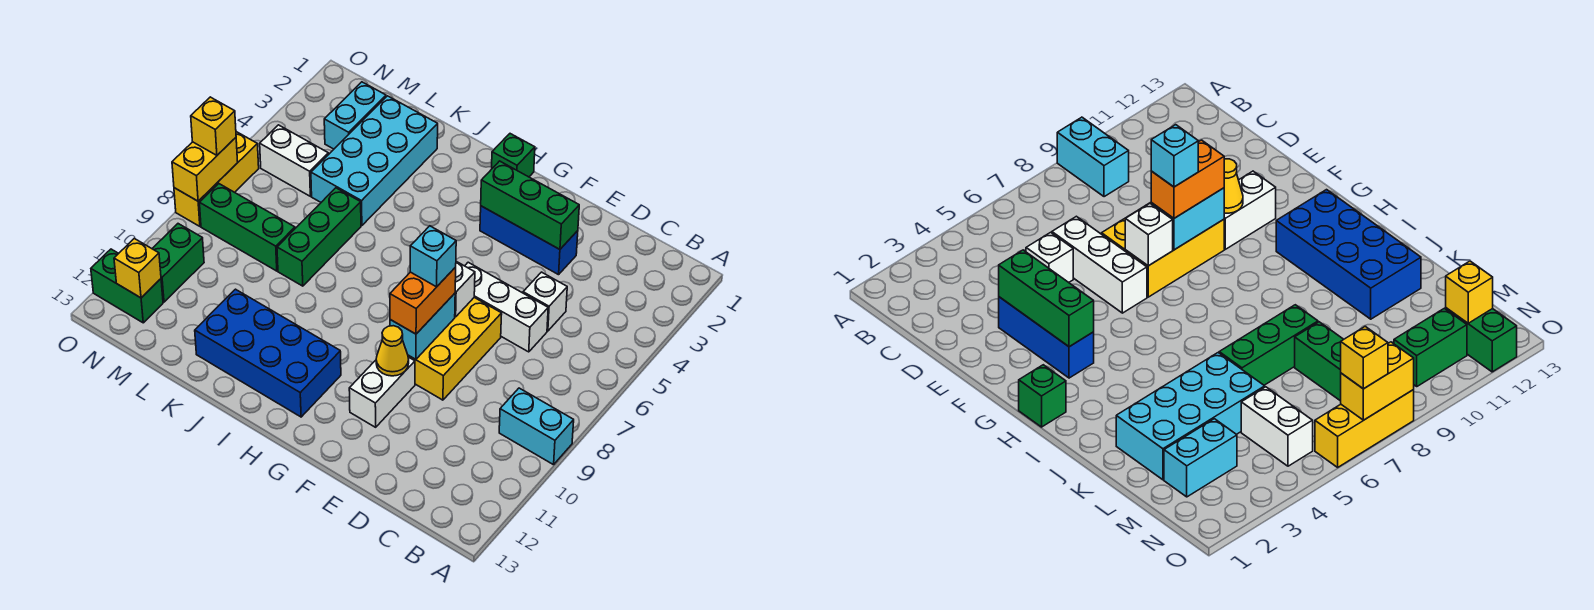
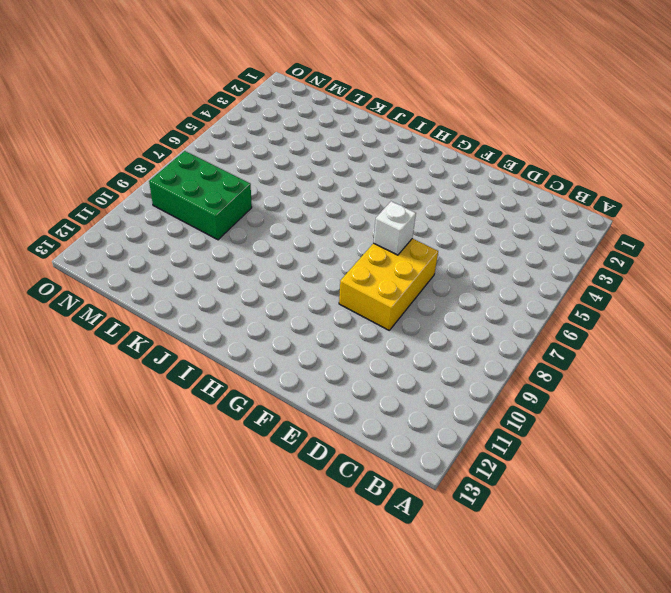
green brick L8:N9 level 1 -> green brick L8:N8 level 1
none -> cyan brick A9:B9 level 1
none -> white brick D5 level 1
none -> white brick D6:F6 level 1

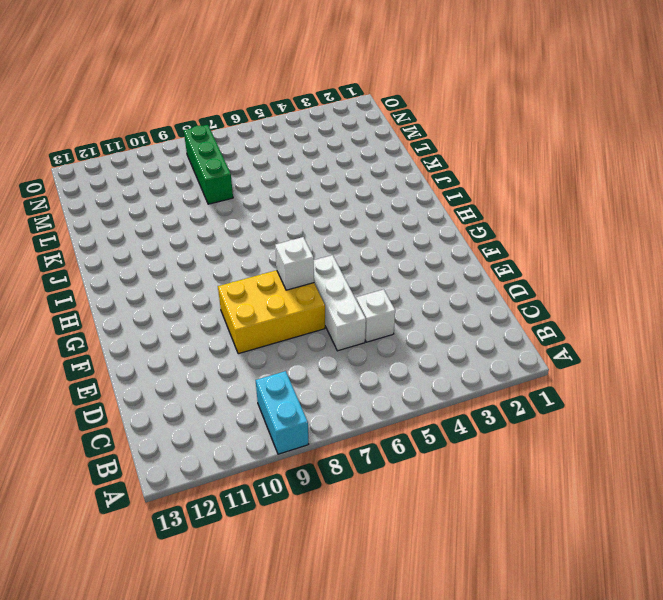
none -> blue brick E3:G3 level 1
none -> white brick F10:F11 level 1
none -> green brick H1 level 1

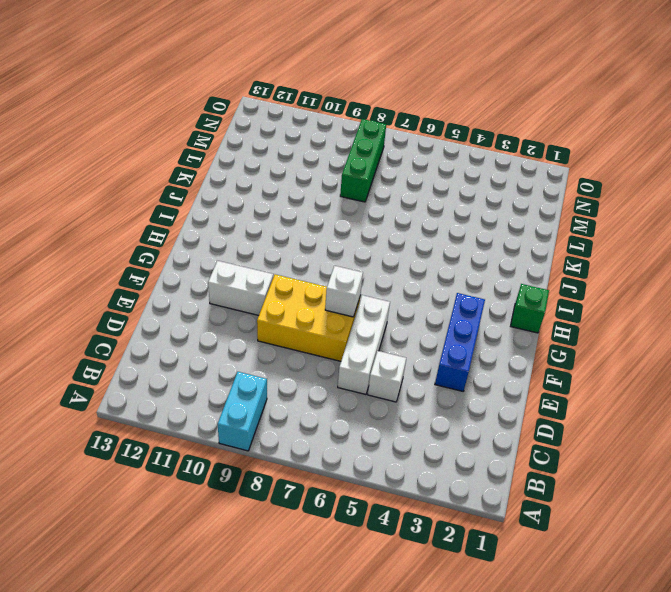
none -> blue brick H11:K12 level 1
none -> cyan brick K2:L5 level 1
none -> green brick K6:K8 level 1

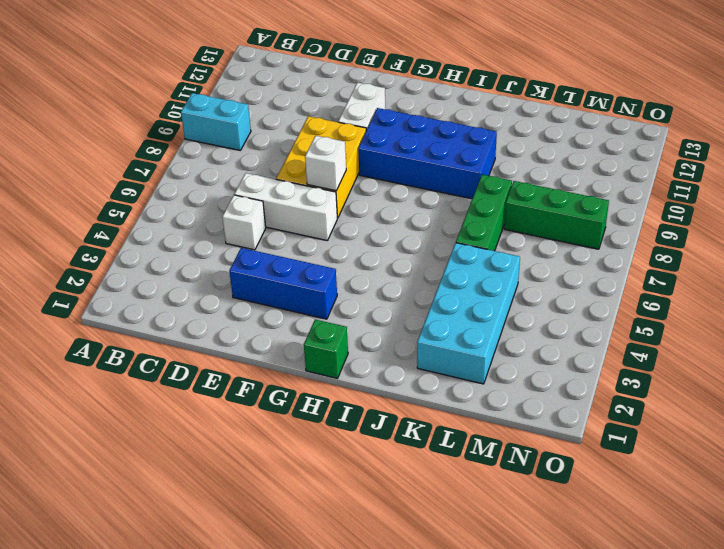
blue brick G9:J10 level 1 -> blue brick H11:K12 level 1
none -> cyan brick M2:M3 level 1
none -> white brick M5:N5 level 1
none -> green brick N10:N11 level 1

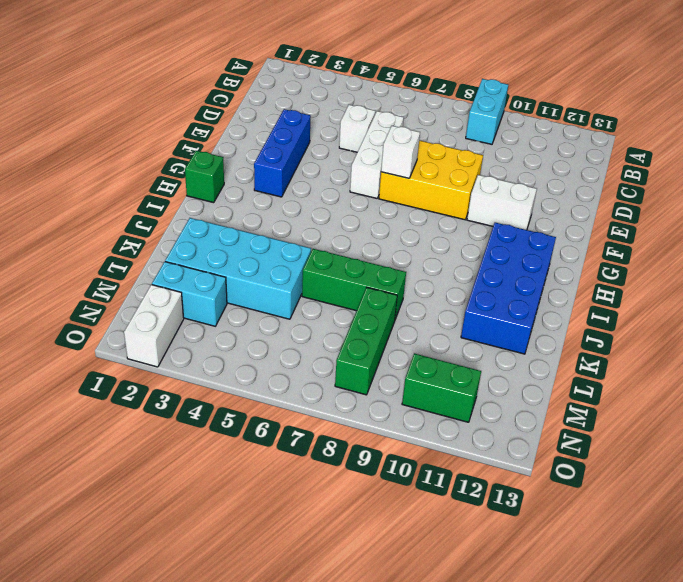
white brick N2:O2 level 1 -> white brick M5:N5 level 1
none -> green brick N12:O12 level 1
none -> yellow brick O6:O8 level 1
none -> green brick E3:G3 level 2

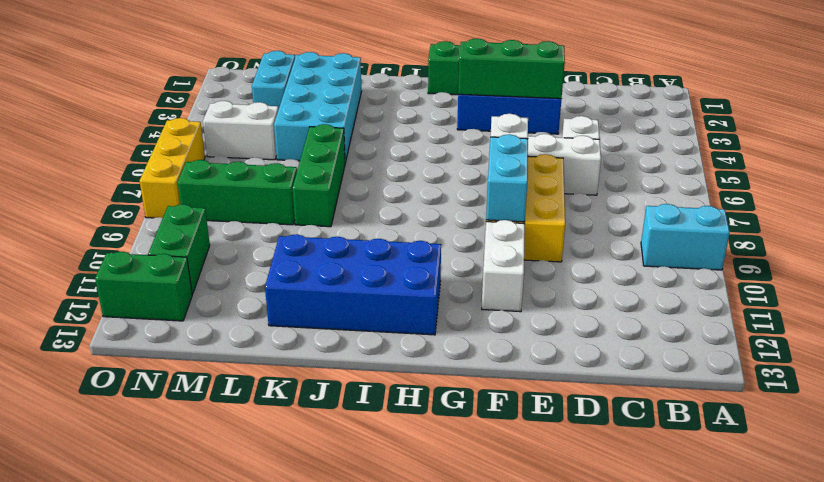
none -> yellow cone F10 level 2
none -> yellow brick N12 level 2
none -> yellow brick O7:O8 level 2

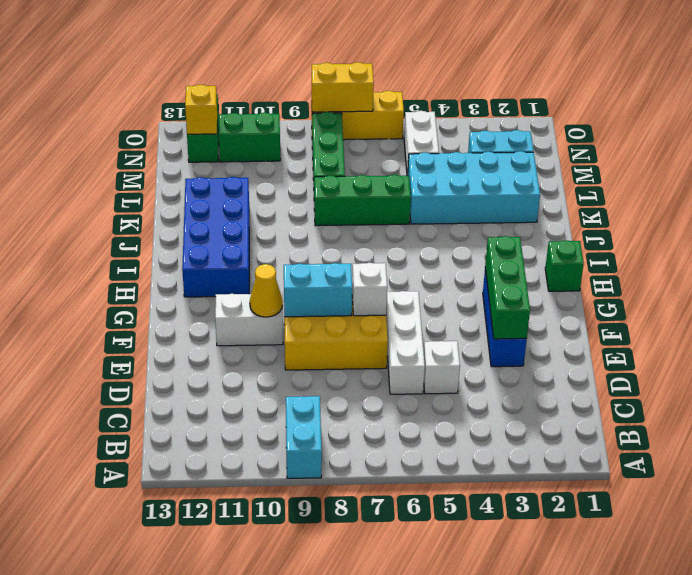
none -> orange brick F8:F9 level 3
none -> yellow brick O7 level 3
none -> cyan brick F8 level 4

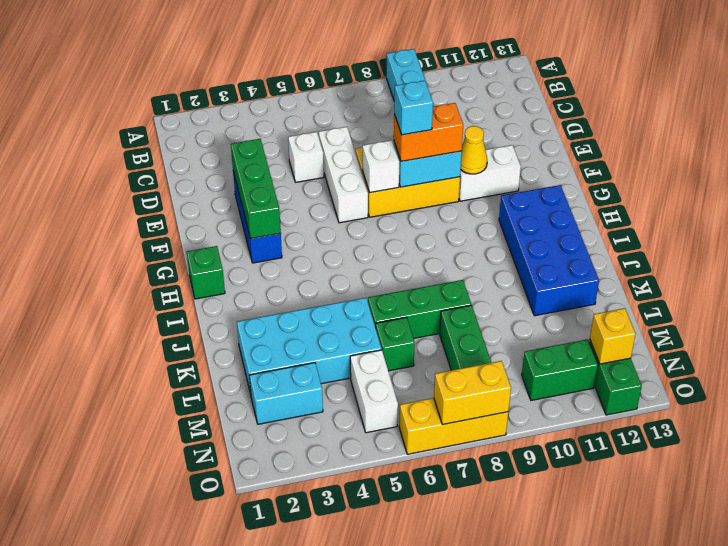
green brick L6 level 1 -> none
none -> yellow brick O7 level 3

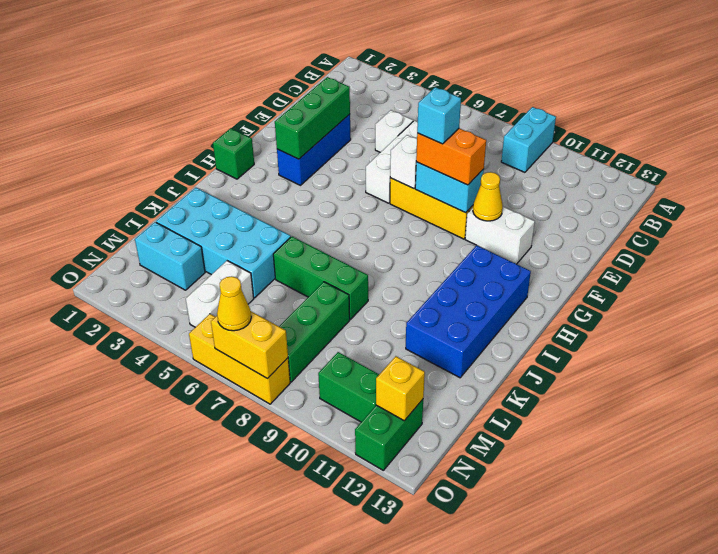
yellow cone O7 level 3 -> yellow brick O7 level 3

